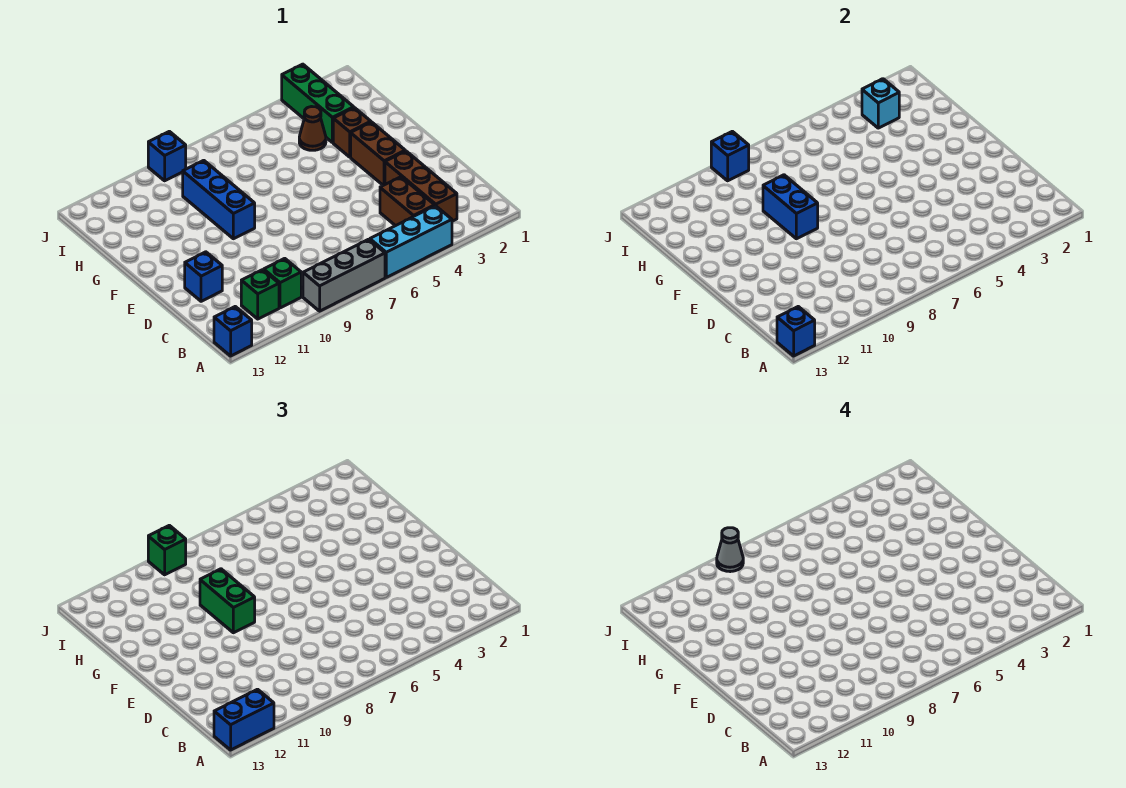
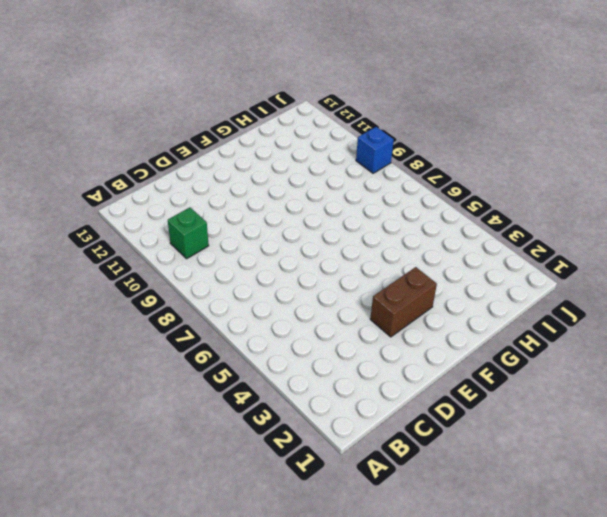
none -> cyan brick A4:A6 level 1
none -> grey brick A7:A9 level 1
none -> blue brick A13 level 1

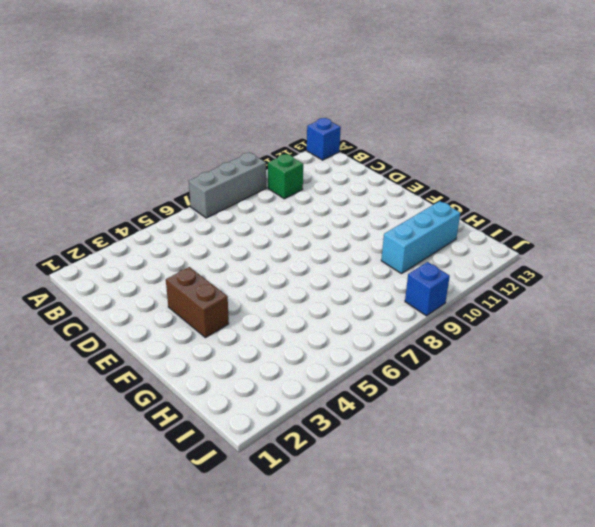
cyan brick H10:H12 level 1 -> cyan brick A4:A6 level 1
none -> brown brick B3:D3 level 1
none -> brown brick B4:C4 level 1
none -> green brick B11 level 1

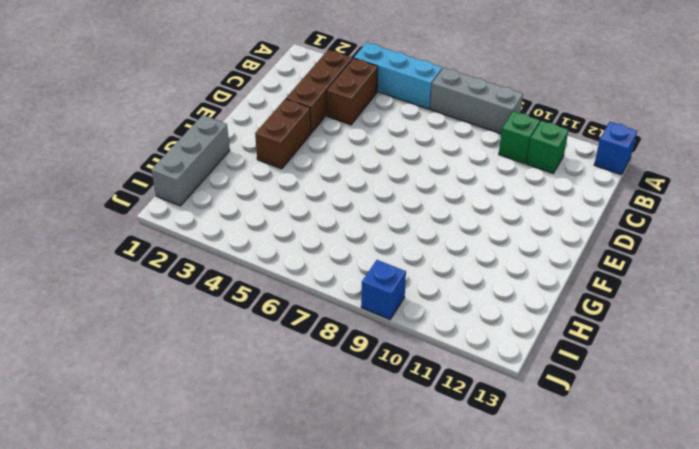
grey brick G1:I1 level 1 -> none
none -> blue brick D12 level 1
none -> blue brick F9:H9 level 1
none -> brown brick G3 level 1

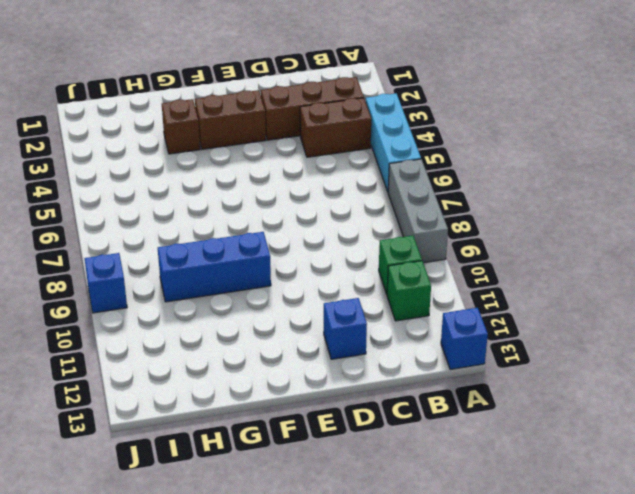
none -> green brick H3:J3 level 1
none -> brown cone H4 level 1
none -> blue brick A13 level 2

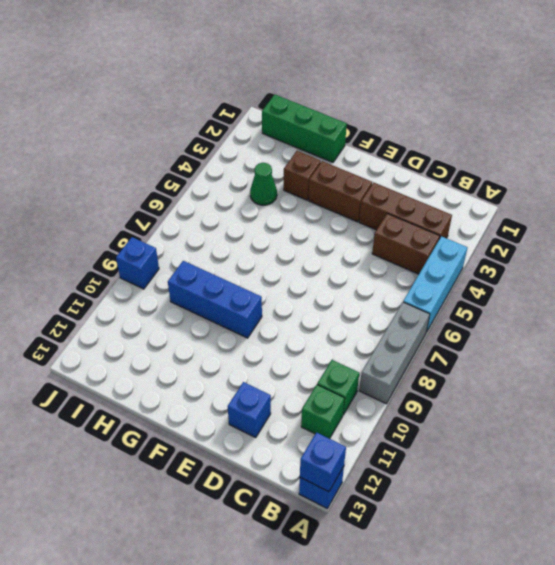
green brick G1:I1 level 1 -> green brick H3:J3 level 1
green cone H4 level 1 -> brown cone H4 level 1
none -> blue brick F9:G9 level 2
none -> cyan brick I3 level 2
none -> blue brick J9 level 2

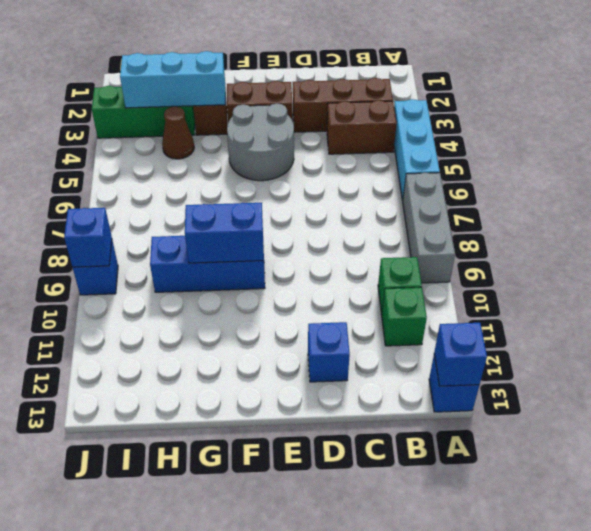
grey round brick E4:F5 level 1 -> none
cyan brick G3:I3 level 2 -> cyan brick I3 level 2
none -> blue brick A12:A13 level 3
none -> green brick F9:G9 level 3
none -> green brick J9 level 3

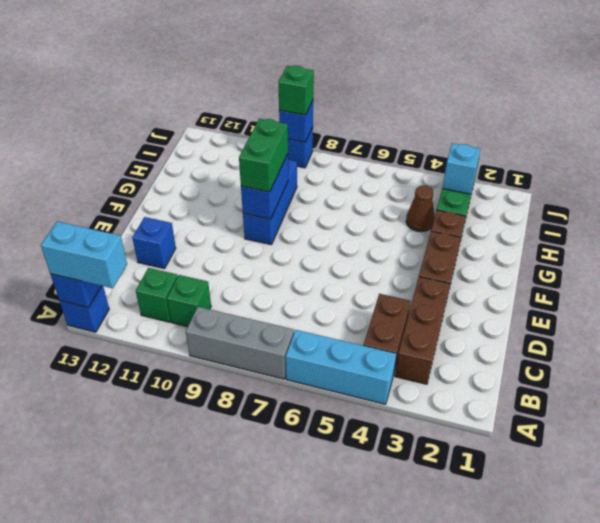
cyan brick A12:A13 level 3 -> blue brick A12:A13 level 3
none -> grey cone J9 level 4

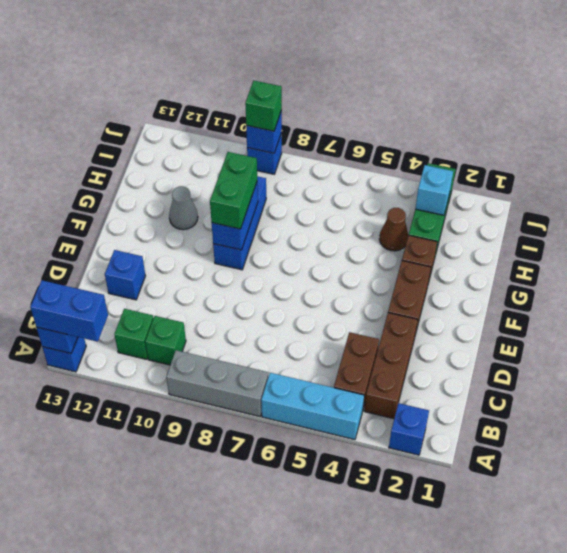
blue brick A2 level 1 -> none
grey cone G11 level 1 -> grey cone J9 level 4

